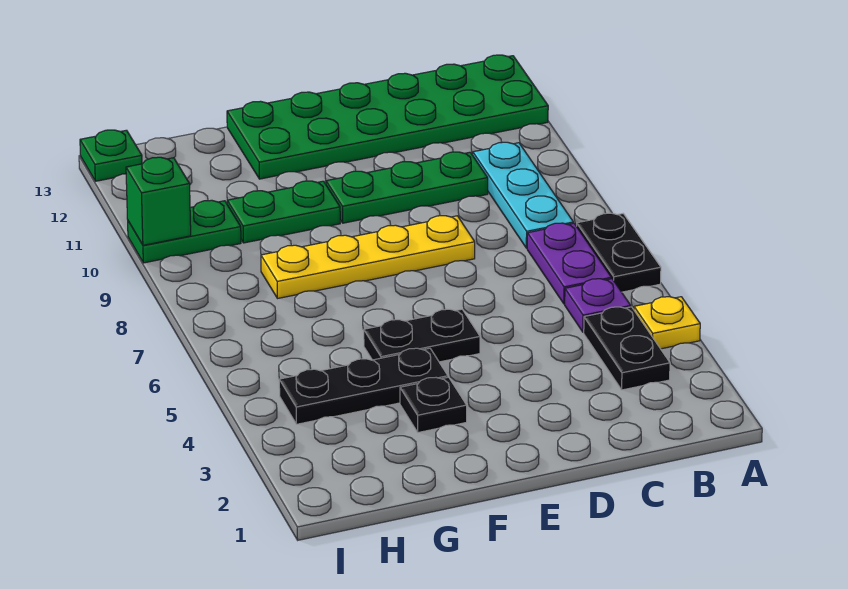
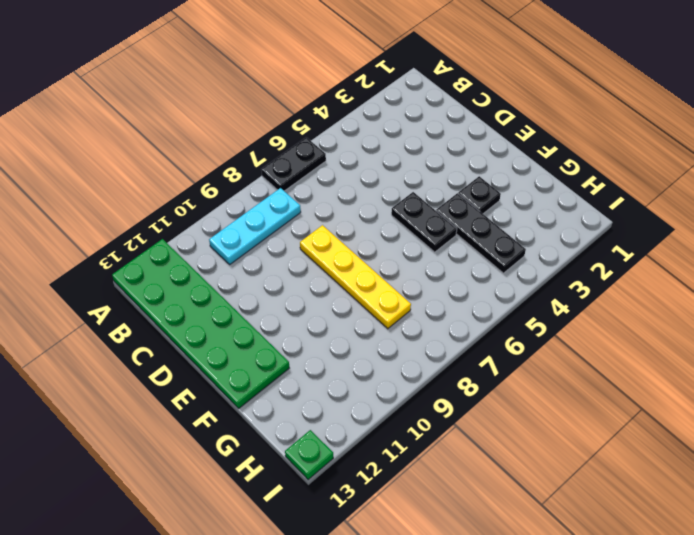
none -> yellow plate A4 level 1
none -> black plate B3:B4 level 1
none -> purple plate B5 level 1

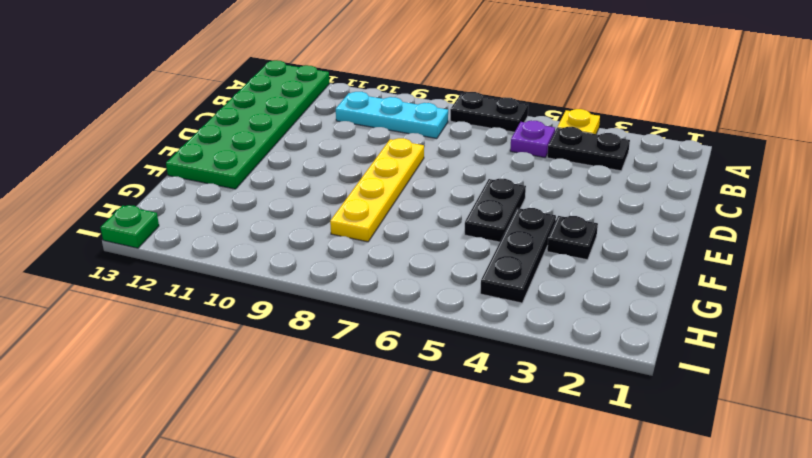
none -> purple plate B6:B7 level 1
none -> green plate C10:E10 level 1
none -> green plate F10:G10 level 1

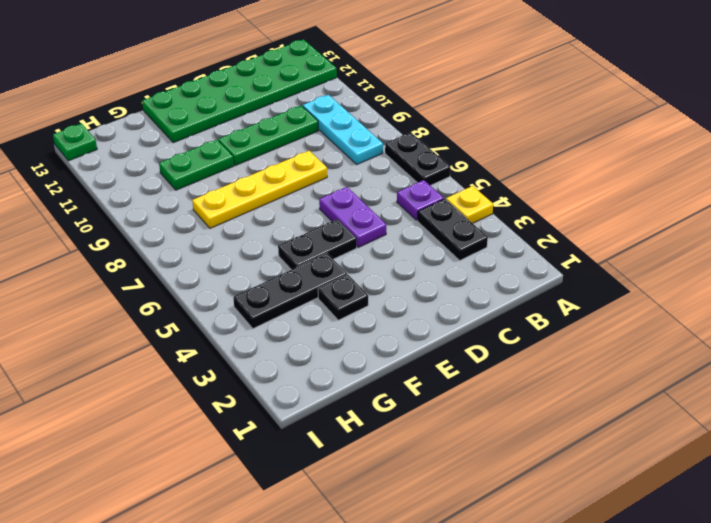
purple plate D5:D6 level 1 -> purple plate B6:B7 level 1
none -> green plate H10:I10 level 1
none -> green brick I10 level 2

